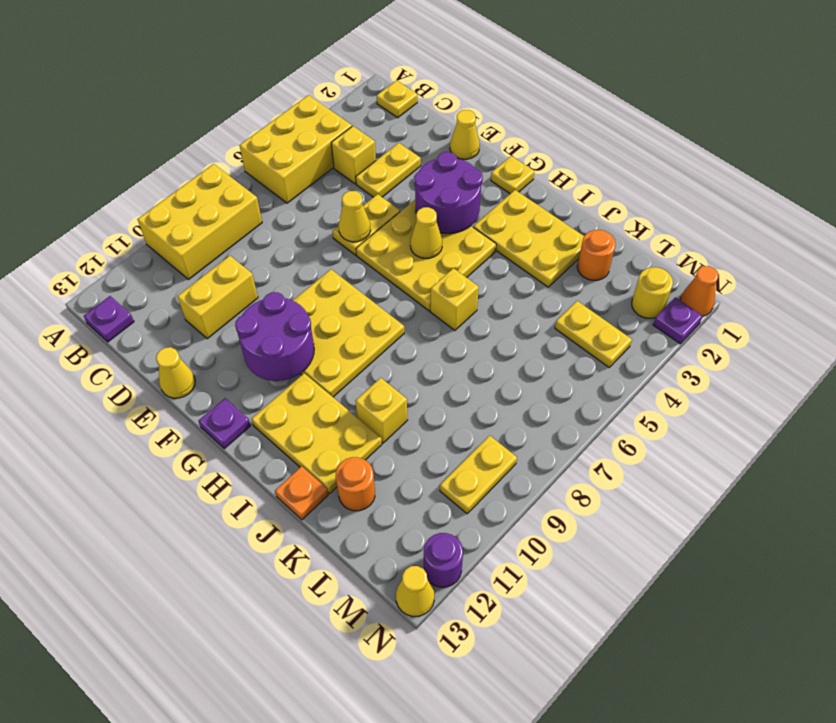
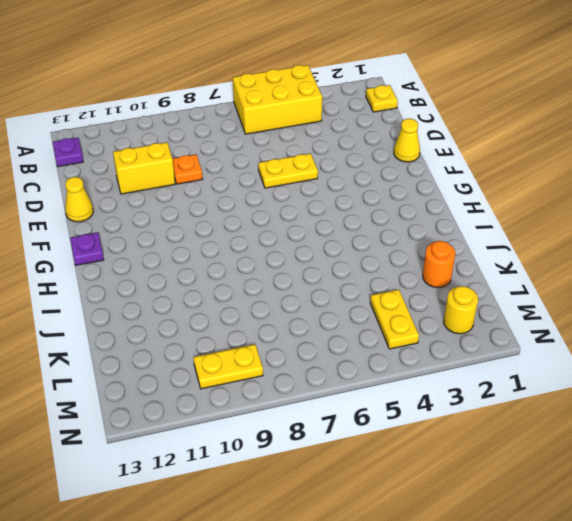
orange plate D9 level 1 -> orange plate J13 level 1
none -> yellow brick A8:B10 level 1
none -> yellow brick C4 level 1
none -> yellow plate D3:D4 level 1
none -> yellow plate F4:H6 level 1

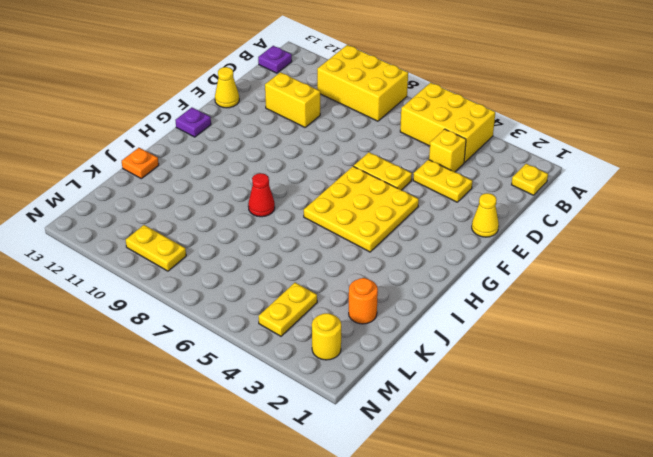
red cone I8 level 1 -> none
none -> yellow plate F8:H10 level 1
none -> yellow plate G1 level 1
none -> yellow plate H2:J3 level 1
none -> yellow plate H11:J12 level 1

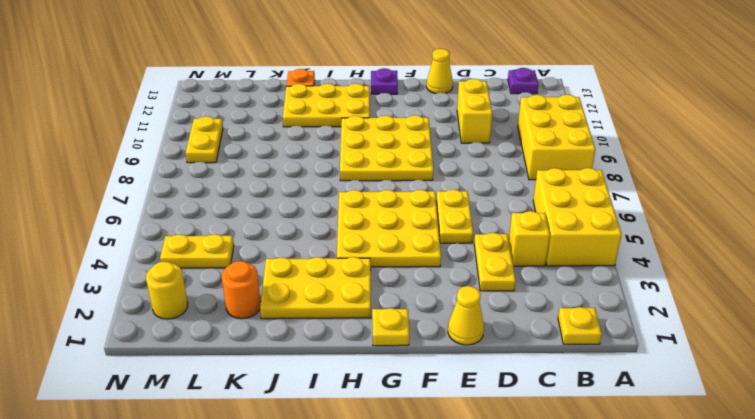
none -> yellow brick I6 level 1
none -> yellow brick J10 level 1
none -> orange round brick K12 level 1
none -> orange cone N1 level 1

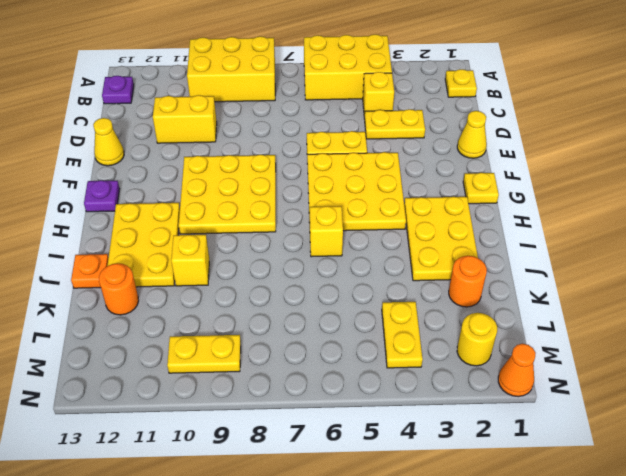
none -> purple plate N2 level 1
none -> purple round brick N12 level 1
none -> yellow cone N13 level 1
none -> yellow cone E6 level 2

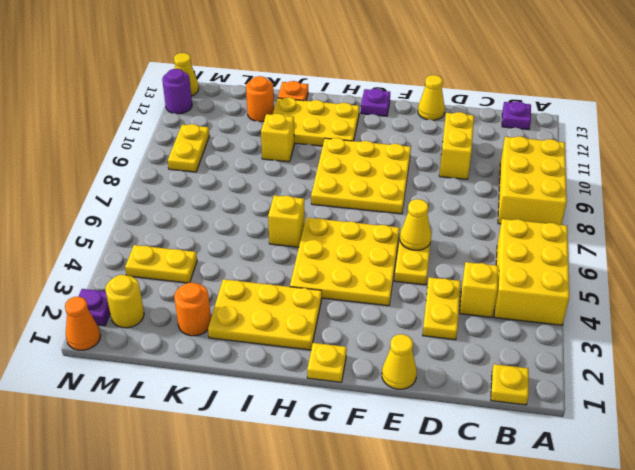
none -> purple round brick F3:G4 level 2
none -> purple round brick F10:G11 level 2
none -> yellow cone G5 level 2

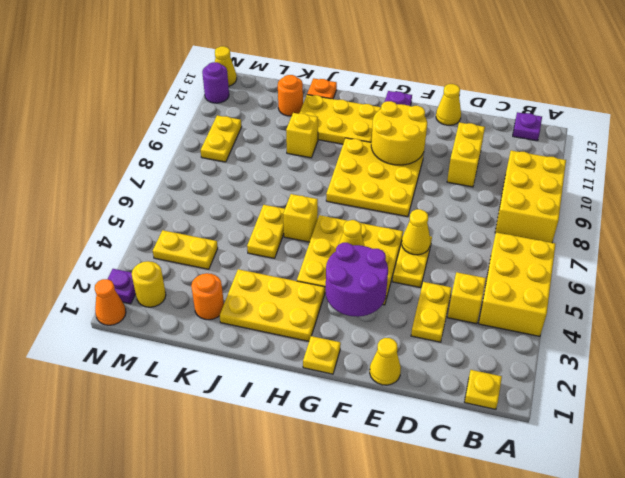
yellow round brick F10:G11 level 2 -> purple round brick F10:G11 level 2
yellow plate J5:J6 level 1 -> none

